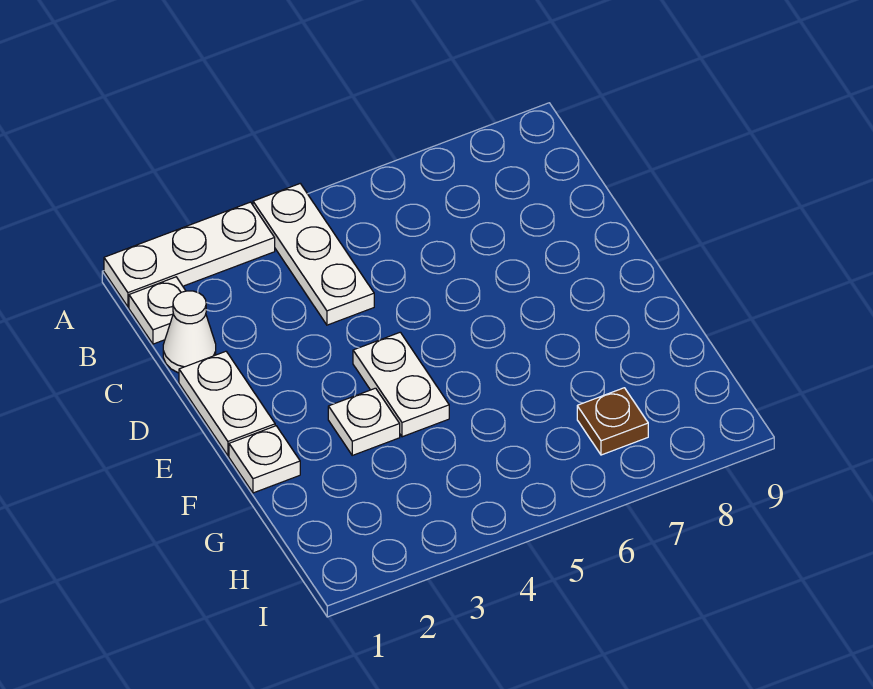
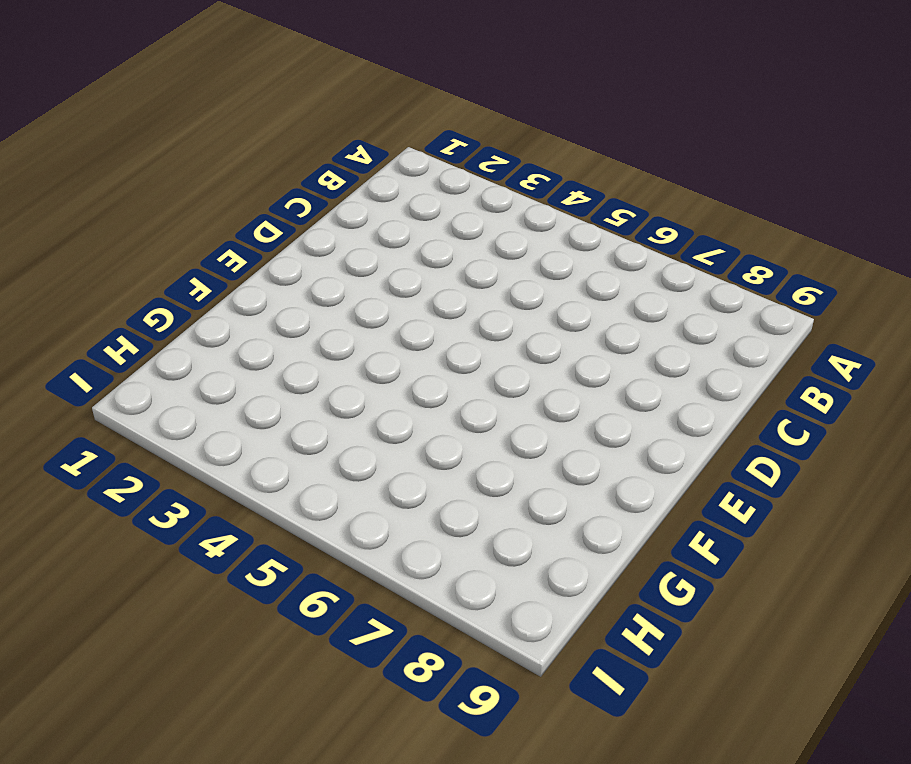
none -> white plate A1:A3 level 1
none -> white plate A4:C4 level 1

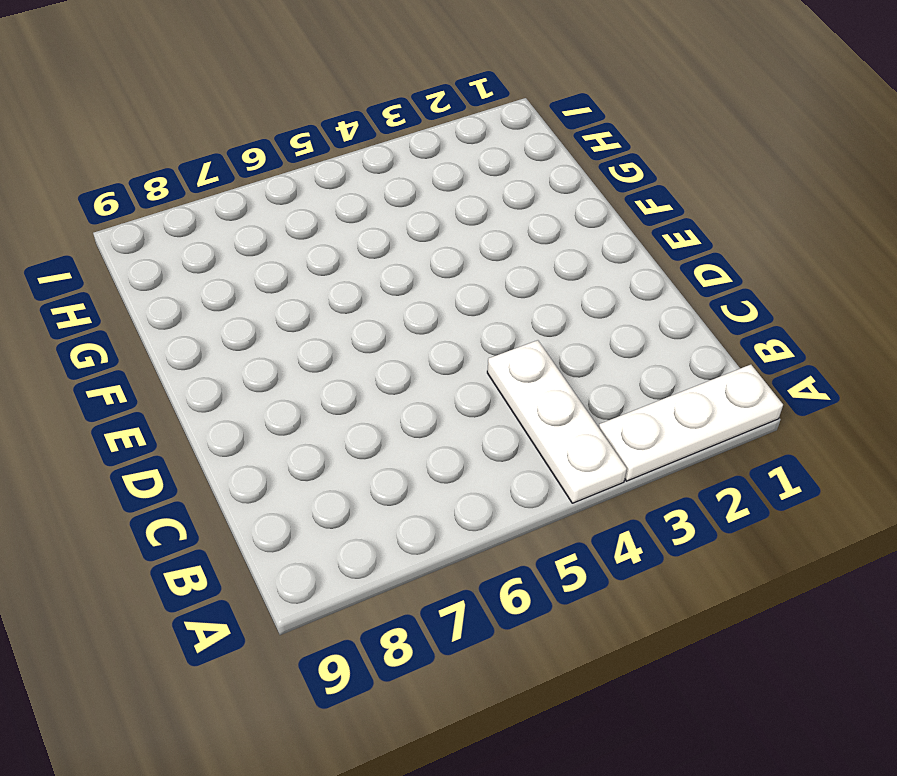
none -> white plate B1 level 1
none -> white cone C1 level 1

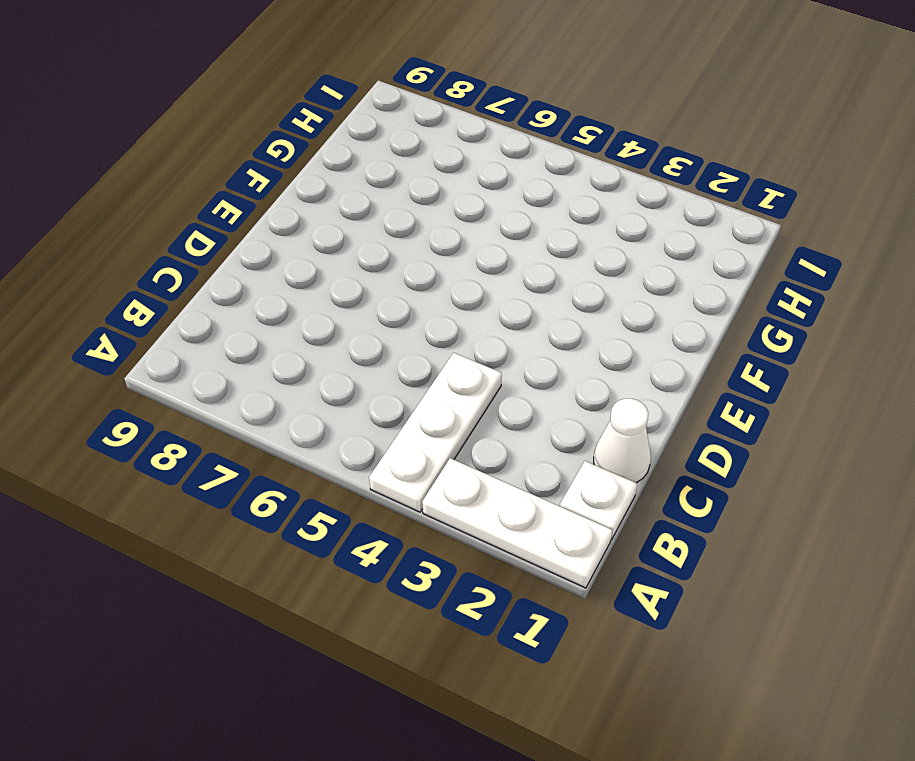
none -> white plate D1:E1 level 1
none -> white plate E4:F4 level 1

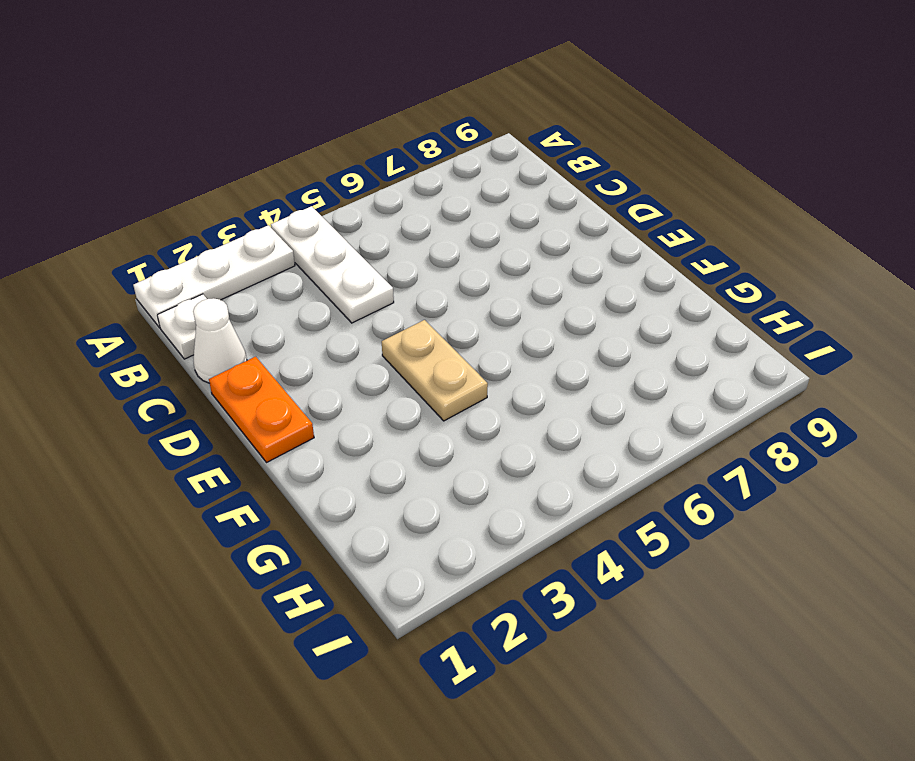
orange plate D1:E1 level 1 -> white plate D1:E1 level 1
tan plate E4:F4 level 1 -> white plate E4:F4 level 1
none -> white plate F1 level 1
none -> white plate F3 level 1

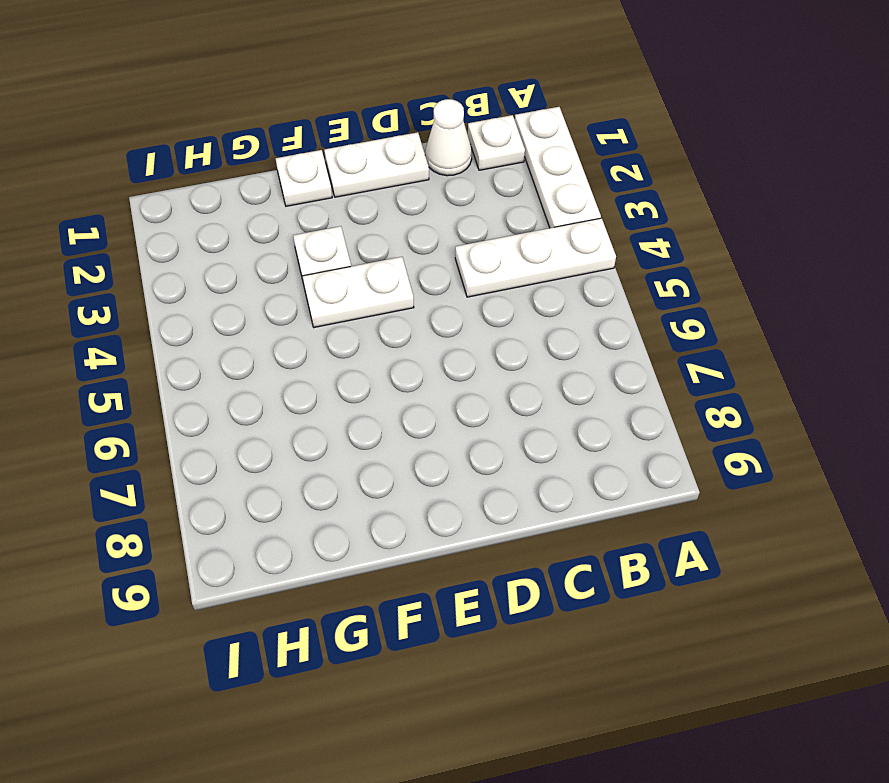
none -> brown plate H7 level 1

